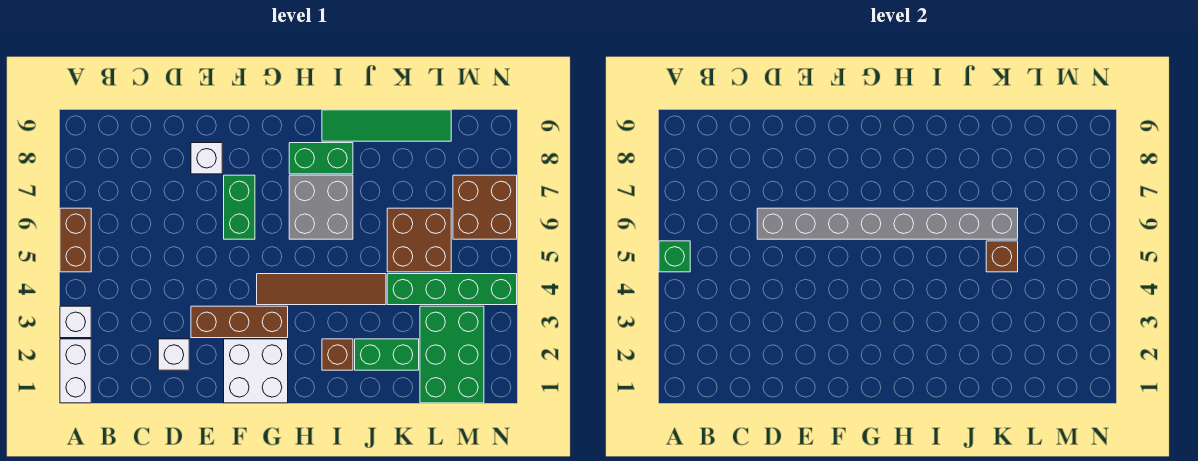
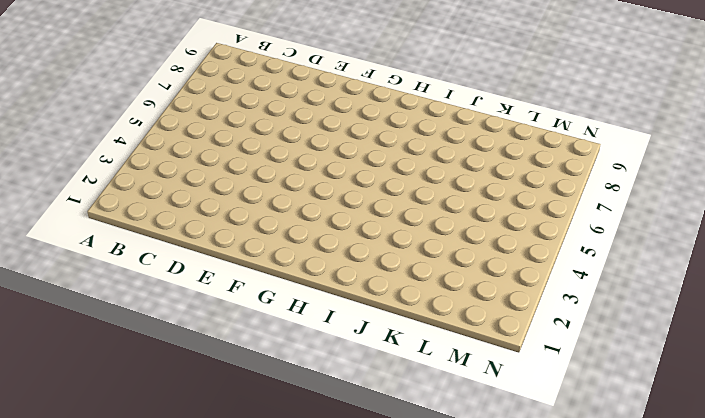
none -> white brick A1:A2 level 1
none -> white brick A3 level 1
none -> brown brick A5:A6 level 1

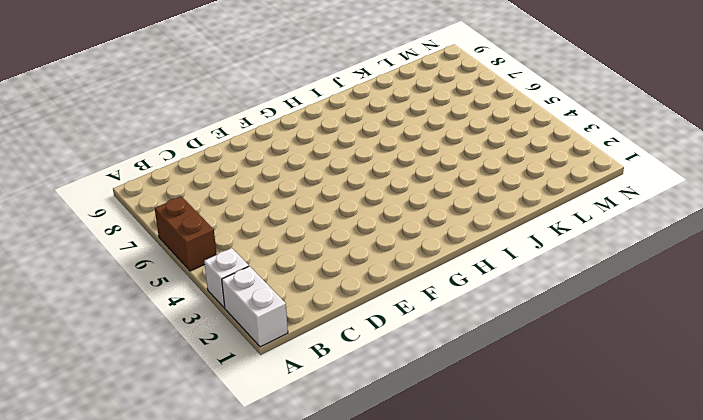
none -> white brick D2 level 1
none -> brown brick E3:G3 level 1
none -> white brick E8 level 1

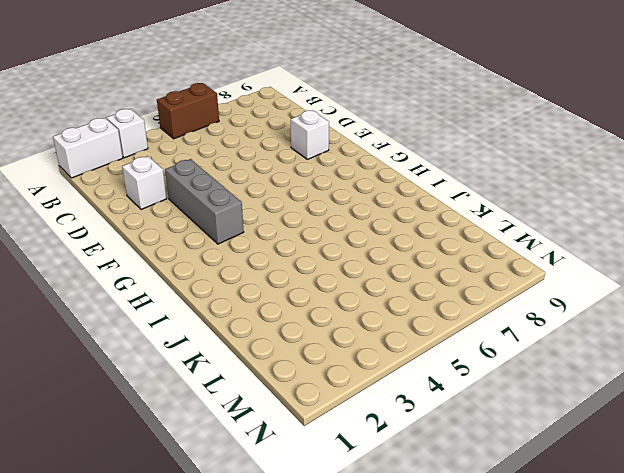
grey brick E3:G3 level 1 -> brown brick E3:G3 level 1
none -> white brick F1:G2 level 1
none -> green brick F6:F7 level 1
none -> brown tile G4:J4 level 1

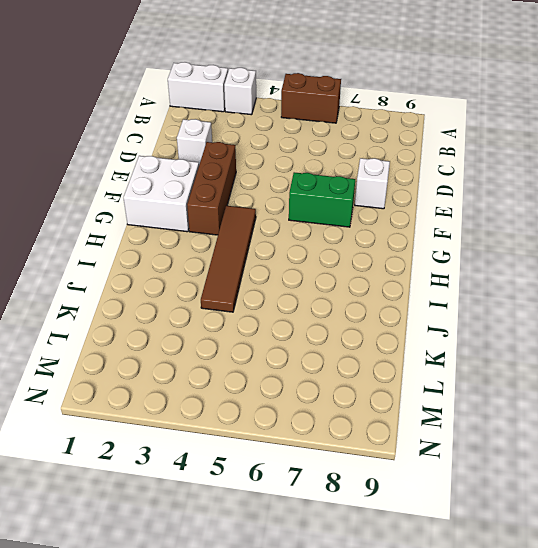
none -> grey brick H6:I7 level 1
none -> green brick H8:I8 level 1
none -> brown brick I2 level 1

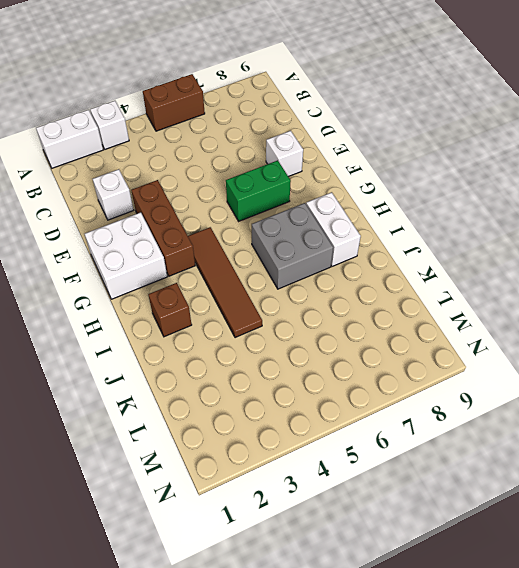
white brick H8:I8 level 1 -> green brick H8:I8 level 1
none -> green tile I9:L9 level 1
none -> green brick J2:K2 level 1
none -> green brick K4:N4 level 1

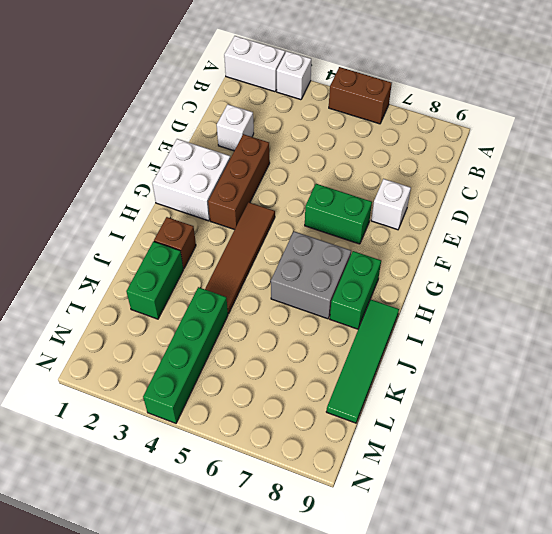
none -> brown brick K5:L6 level 1
none -> green brick L1:M3 level 1
none -> brown brick M6:N7 level 1

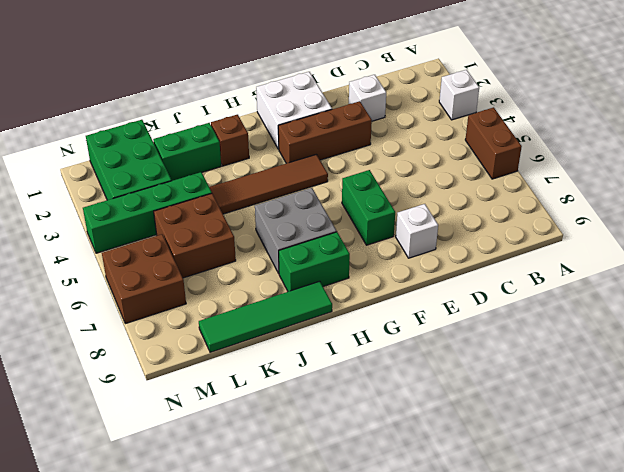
none -> white brick A1:A2 level 1
none -> green brick A5 level 2
none -> grey brick D6:K6 level 2

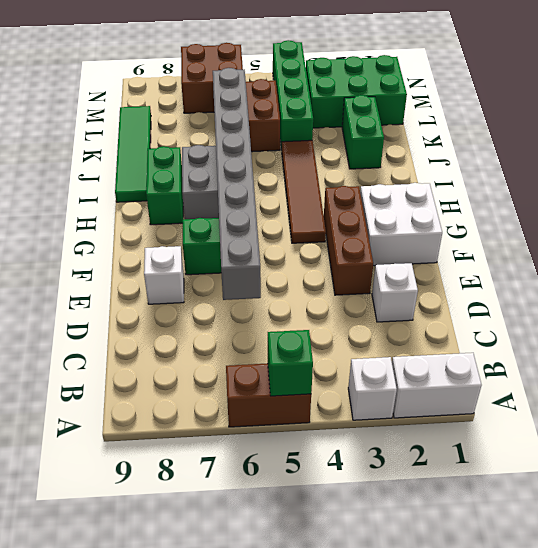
none -> brown brick I2 level 1
none -> brown brick K5 level 2

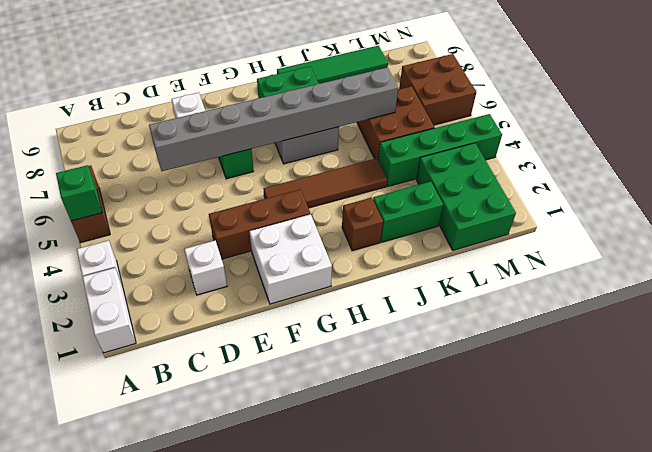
none -> brown brick K5 level 2

